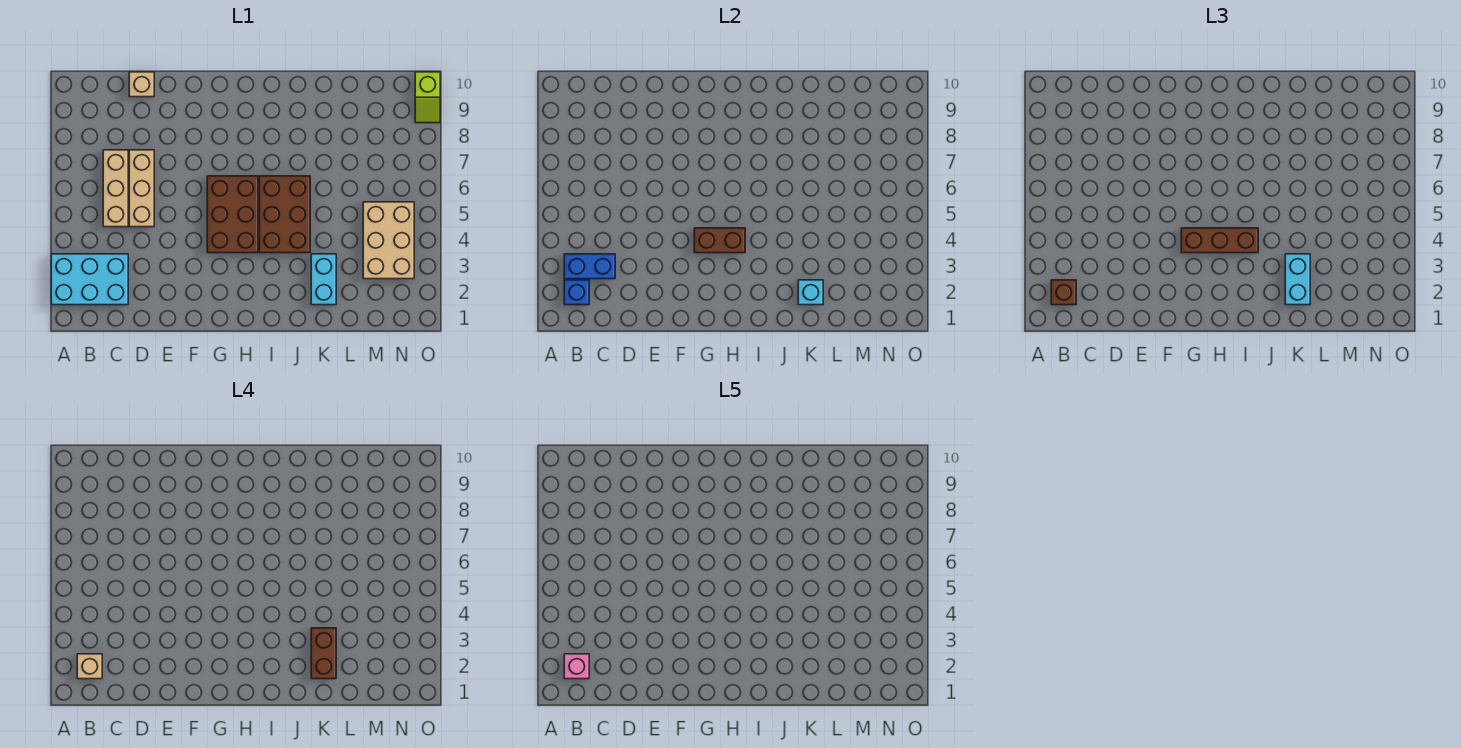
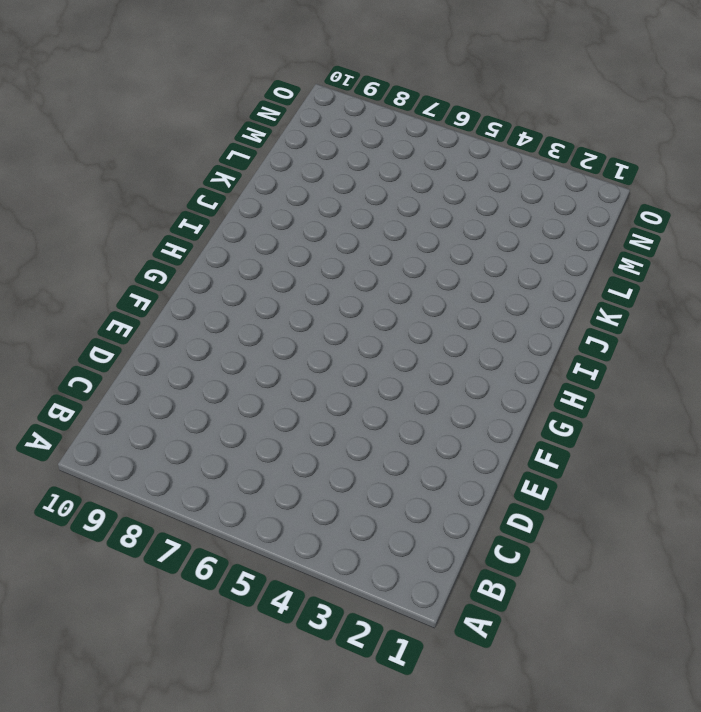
none -> cyan brick A2:C3 level 1
none -> tan brick C5:C7 level 1
none -> tan brick D5:D7 level 1

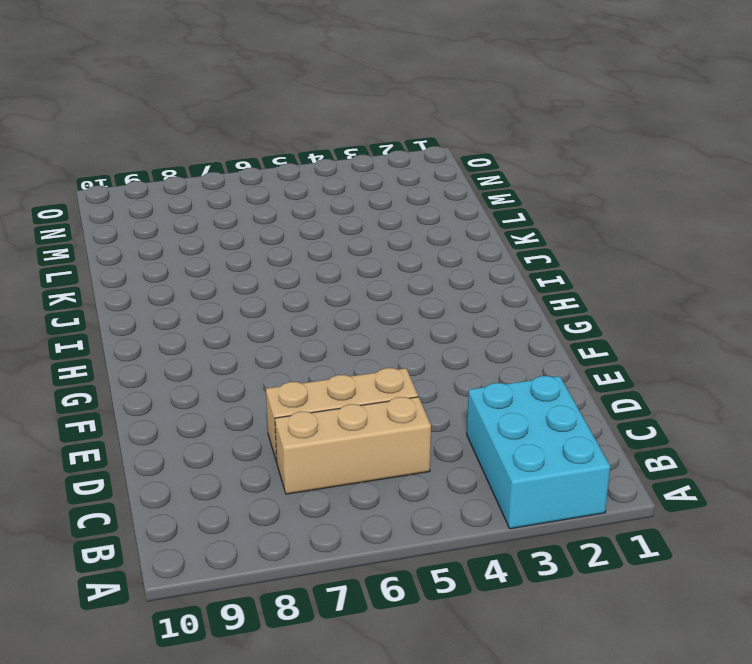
none -> tan brick D10 level 1
none -> brown brick G4:H6 level 1
none -> brown brick I4:J6 level 1

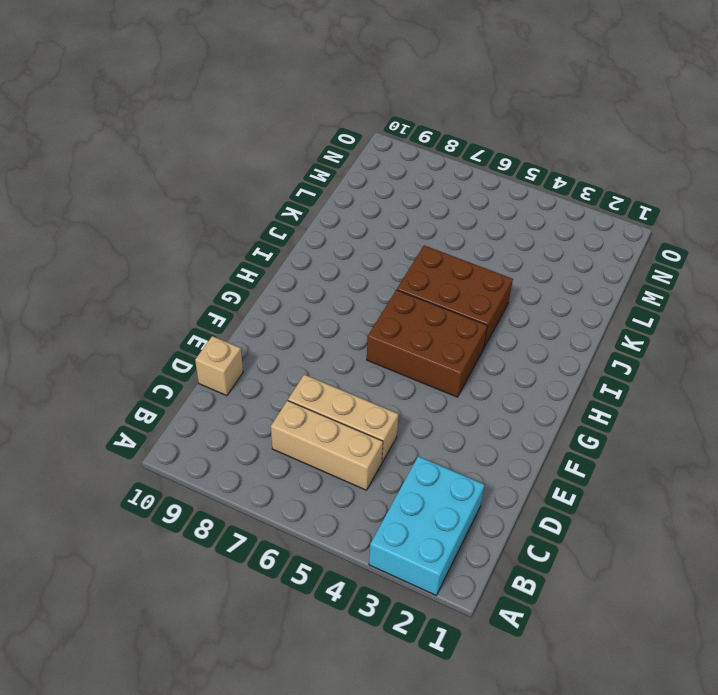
none -> cyan brick K2:K3 level 1
none -> tan brick M3:N5 level 1
none -> lime slope O9:O10 level 1 top 10

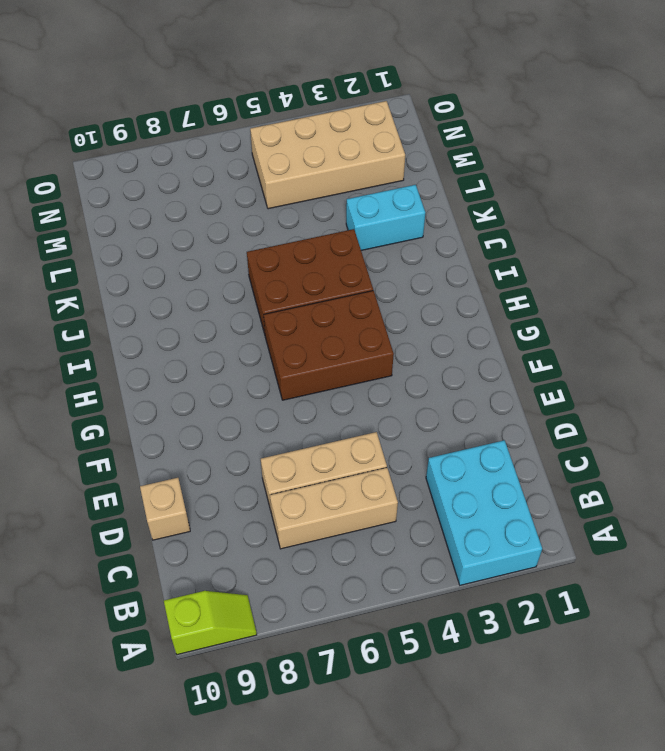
lime slope A9:A10 level 1 top 10 -> lime slope O9:O10 level 1 top 10
tan brick M2:N5 level 1 -> tan brick M3:N5 level 1
none -> blue brick B2 level 2
none -> blue brick B3:C3 level 2
none -> brown brick G4:H4 level 2

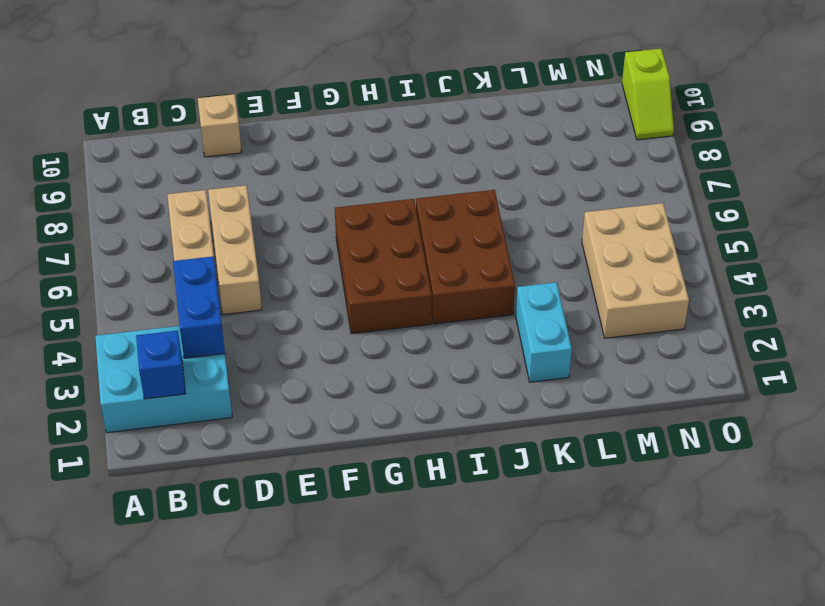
blue brick C3:C4 level 2 -> blue brick B3:C3 level 2
none -> brown brick G4:H4 level 2
none -> cyan brick K2 level 2
none -> brown brick B2 level 3

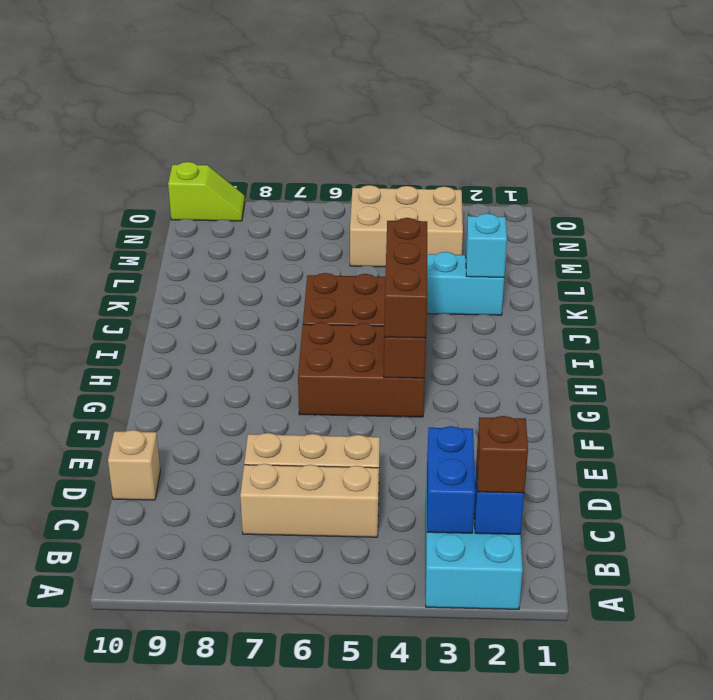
none -> cyan brick K2:K3 level 3
none -> tan brick B2 level 4
none -> brown brick K2:K3 level 4

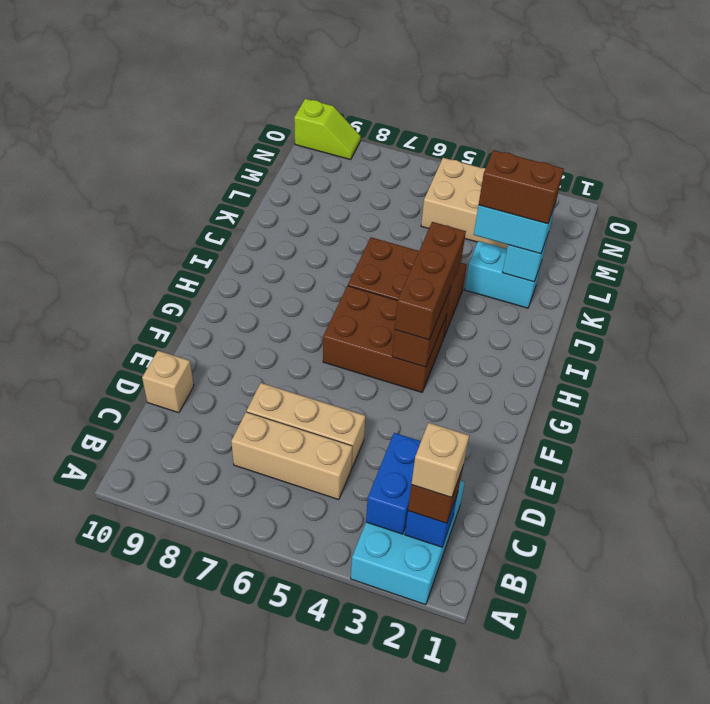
none -> pink brick B2 level 5

